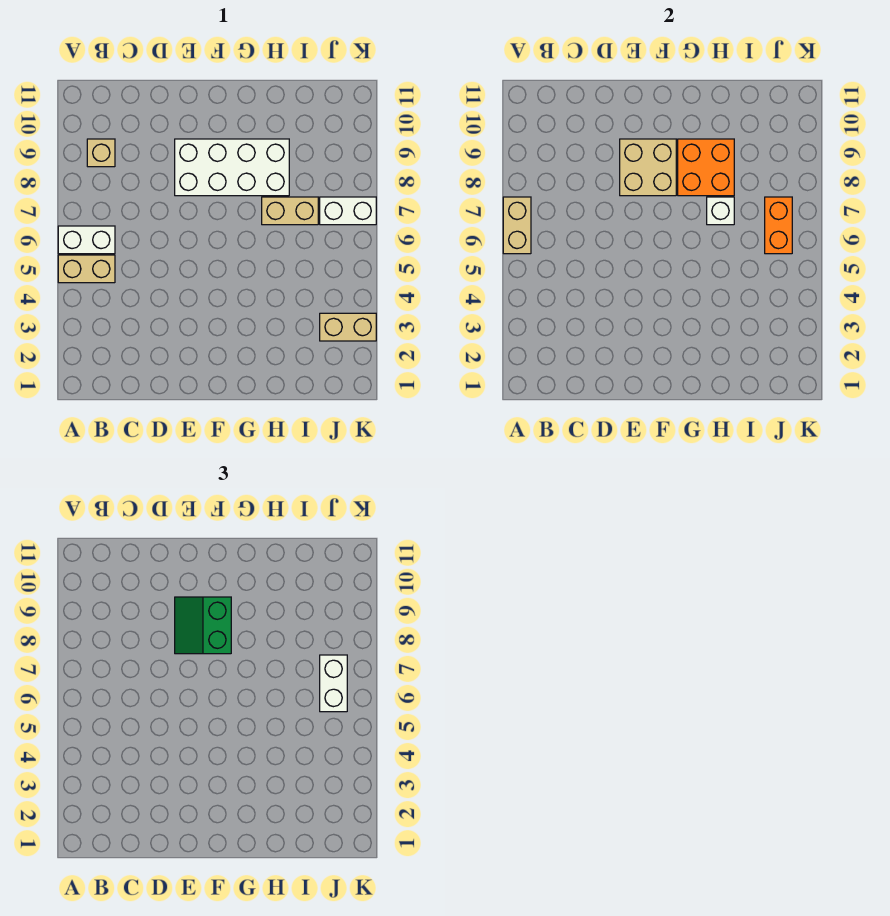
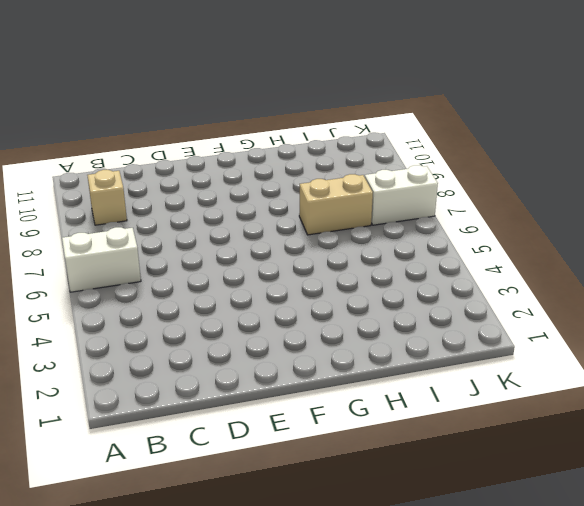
none -> tan brick A5:B5 level 1
none -> white brick E8:H9 level 1
none -> tan brick J3:K3 level 1

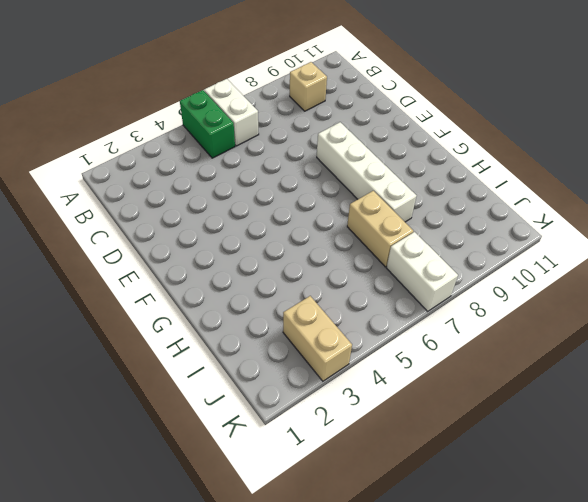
green brick A5:B5 level 1 -> tan brick A5:B5 level 1
white brick E8:H8 level 1 -> white brick E8:H9 level 1
none -> tan brick A6:A7 level 2
none -> tan brick E8:F9 level 2
none -> orange brick G8:H9 level 2

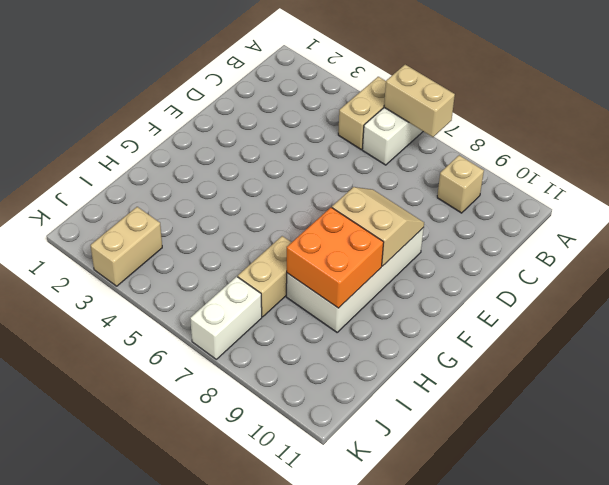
tan slope E8:F9 level 2 top F -> tan brick E8:F9 level 2
none -> white brick H7 level 2
none -> orange brick J6:J7 level 2
none -> green slope E8:F9 level 3 top F

